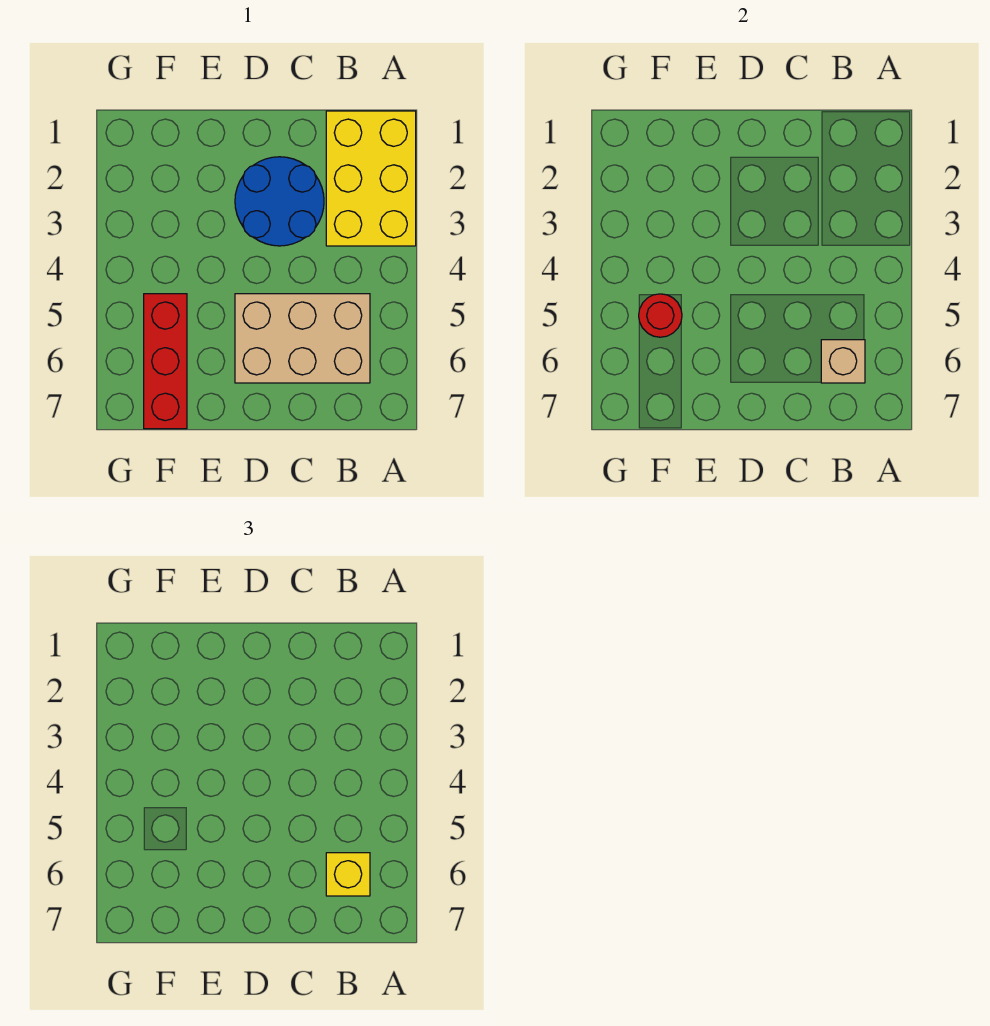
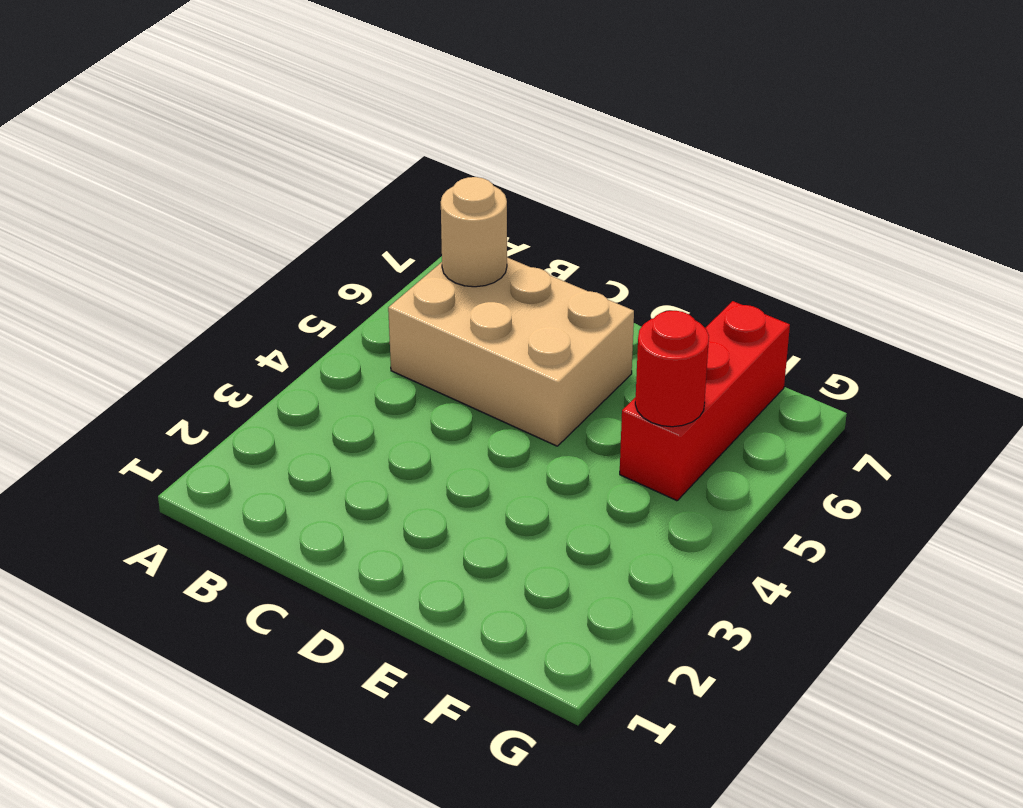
tan round brick B6 level 2 -> tan brick B6 level 2
none -> yellow brick A1:B3 level 1
none -> blue round brick C2:D3 level 1

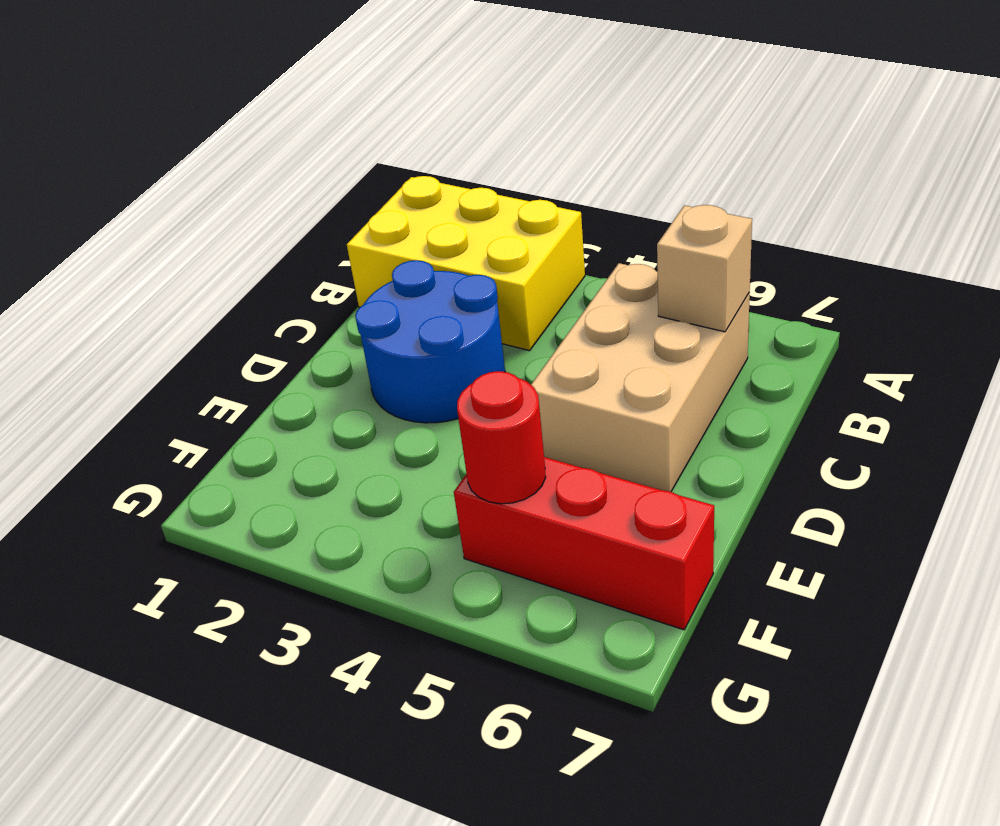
none -> yellow brick B6 level 3

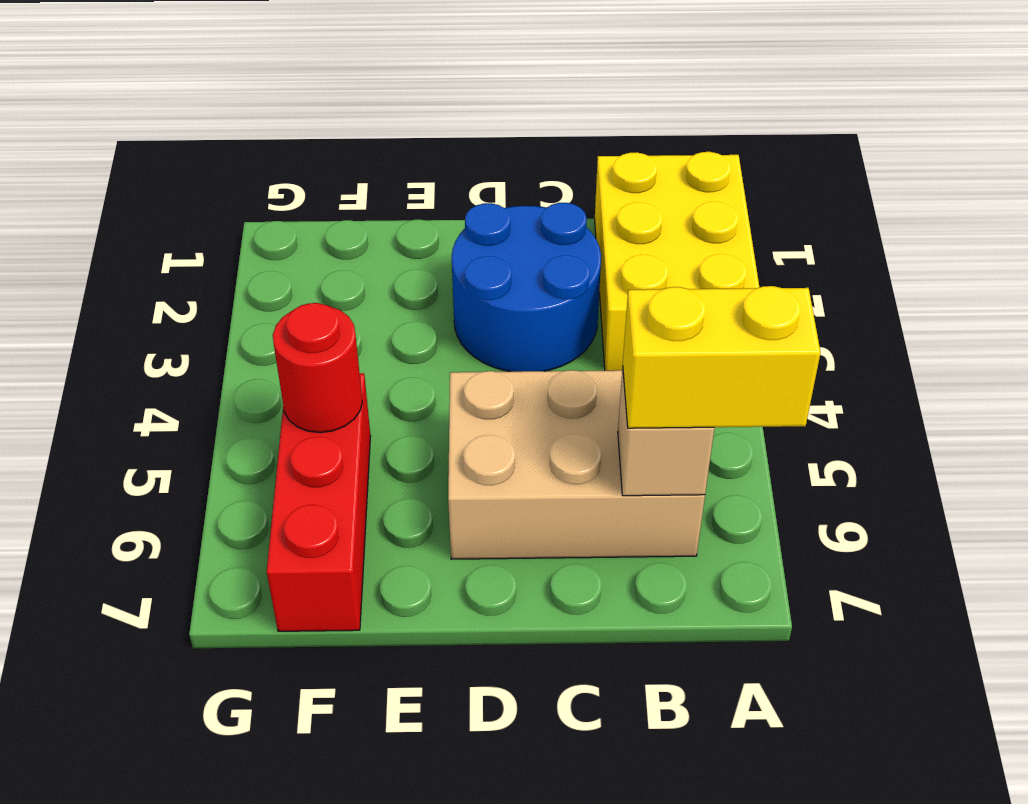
yellow brick A6:B6 level 3 -> yellow brick B6 level 3

